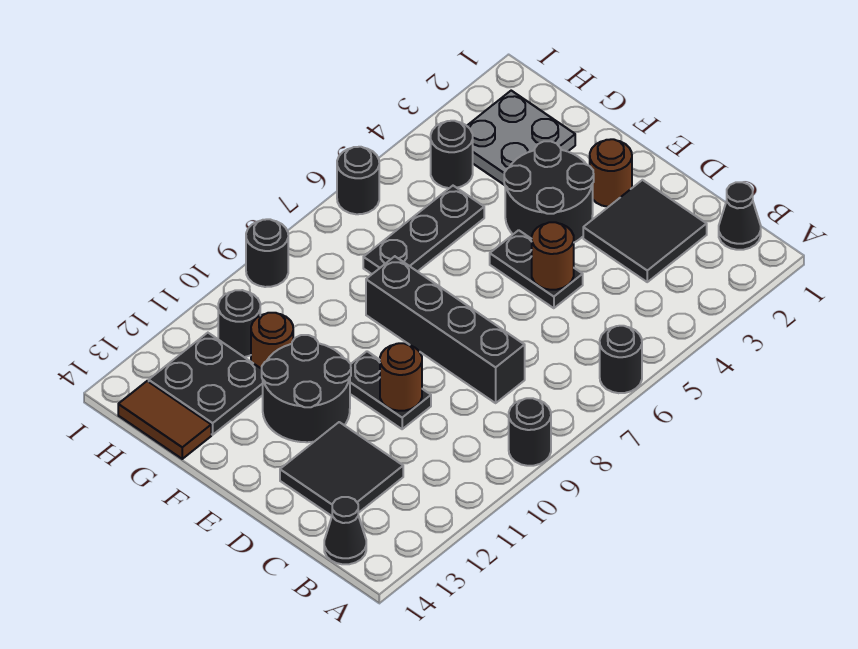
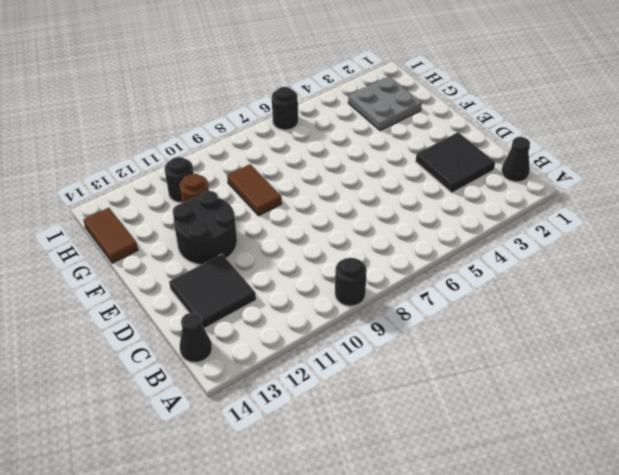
brown tile F9:G9 level 1 -> none
none -> black round brick A6 level 1
none -> black brick C8:F8 level 1
none -> black plate D5:E5 level 1

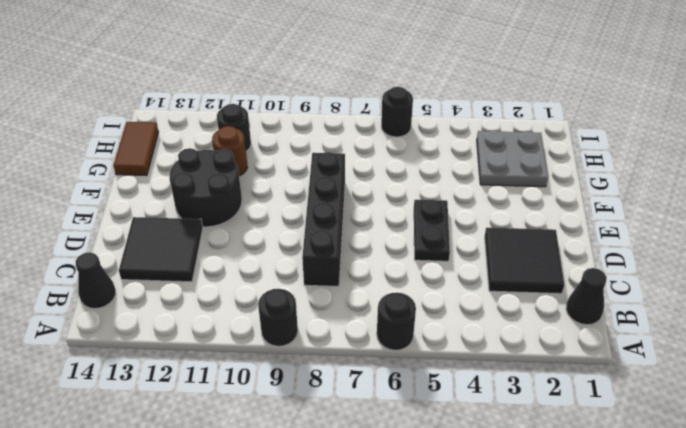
none -> black plate D10:E10 level 1
none -> brown round brick E2 level 1
none -> black round brick E3:F4 level 1

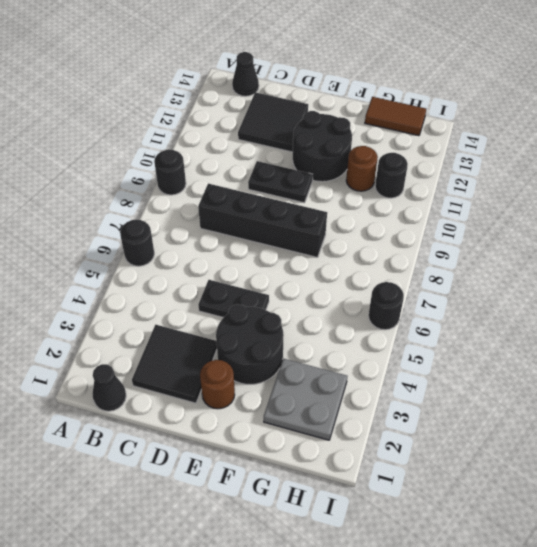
none -> black plate G5:G7 level 1
none -> black plate G12:H13 level 1
none -> black round brick H4 level 1

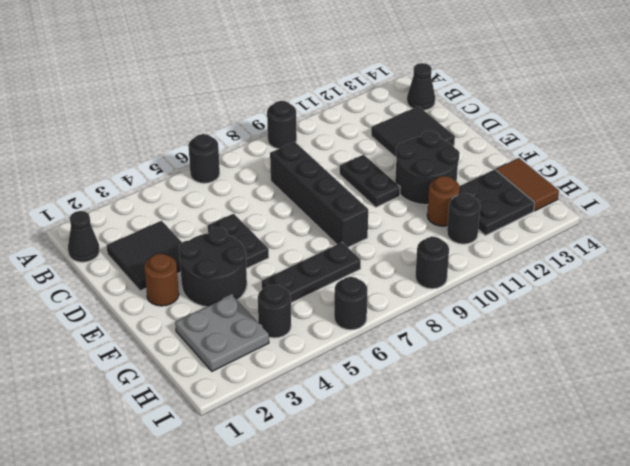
none -> brown round brick D5 level 2
none -> brown round brick D10 level 2

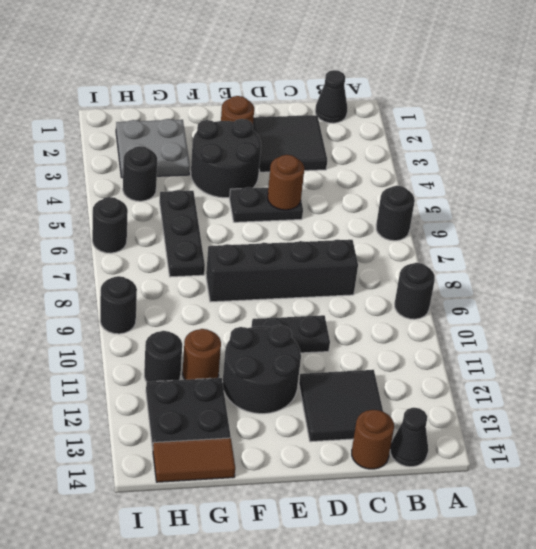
brown round brick C14 level 1 -> brown round brick D10 level 2

